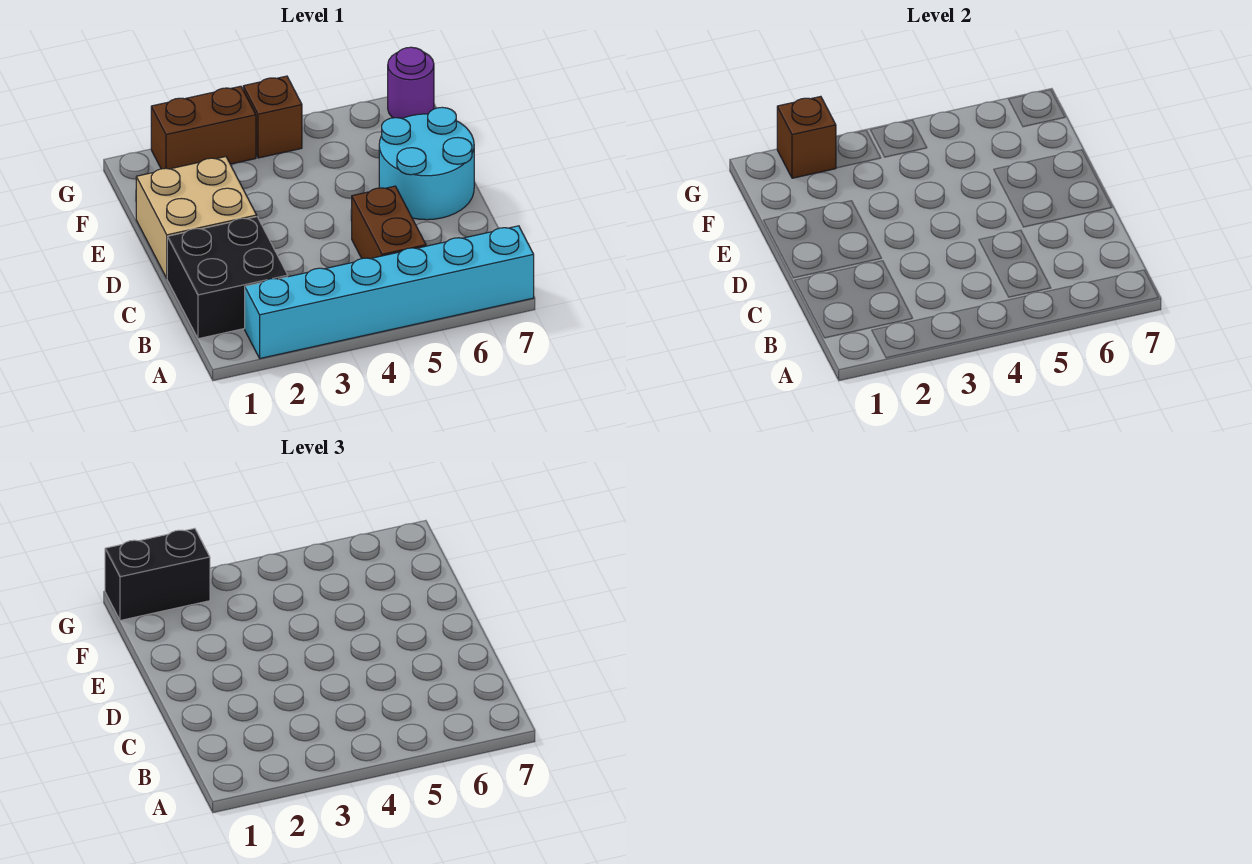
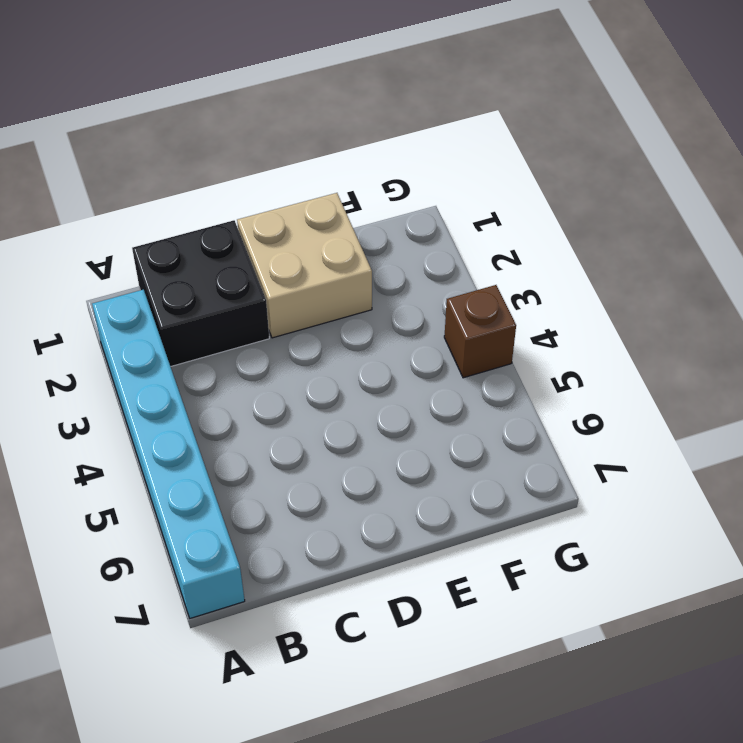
none -> brown brick B5:C5 level 1
none -> cyan round brick D6:E7 level 1

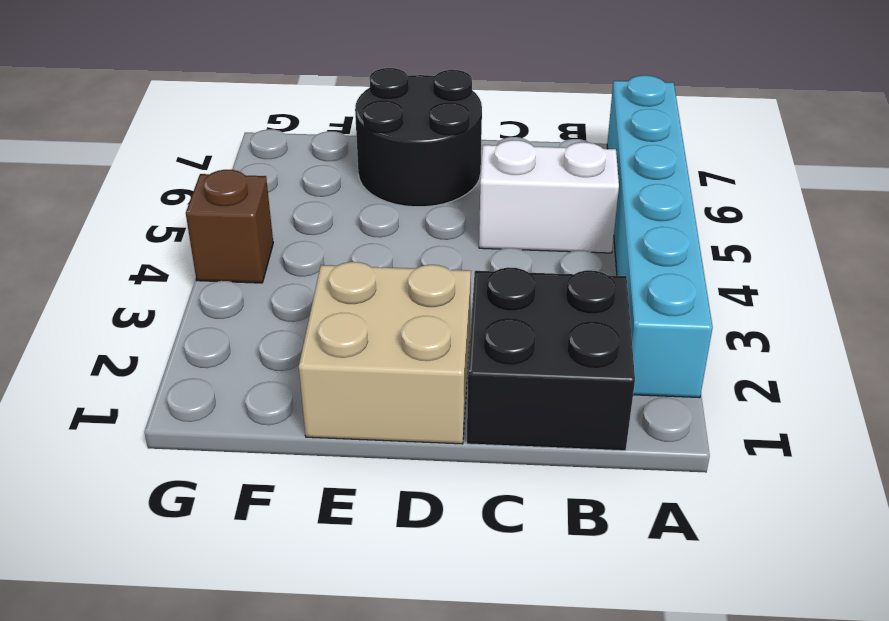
white brick B5:C5 level 1 -> brown brick B5:C5 level 1
black round brick D6:E7 level 1 -> cyan round brick D6:E7 level 1
none -> brown brick G2:G3 level 1
none -> purple round brick G7 level 1

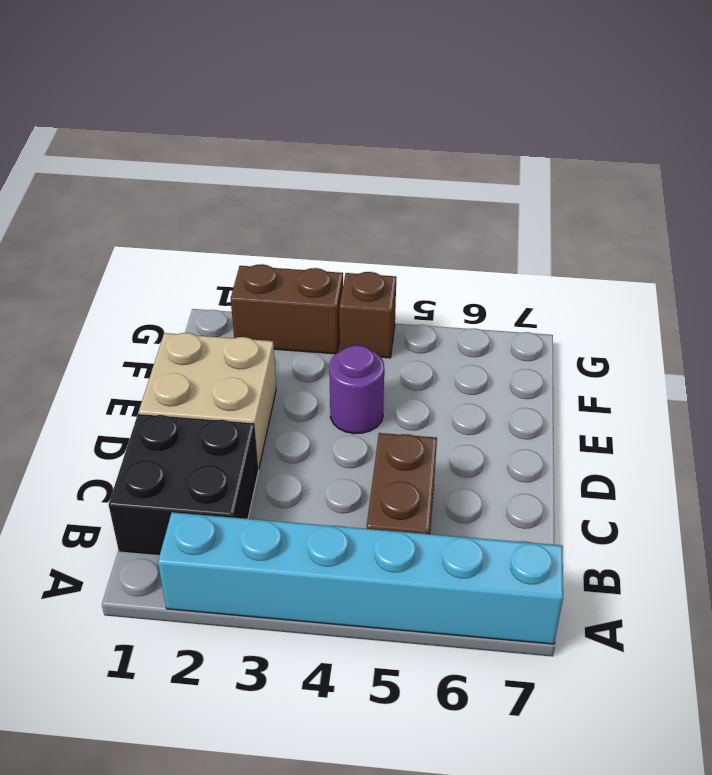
purple round brick E4 level 1 -> purple round brick G7 level 1
none -> cyan round brick D6:E7 level 1
none -> brown brick G2 level 2

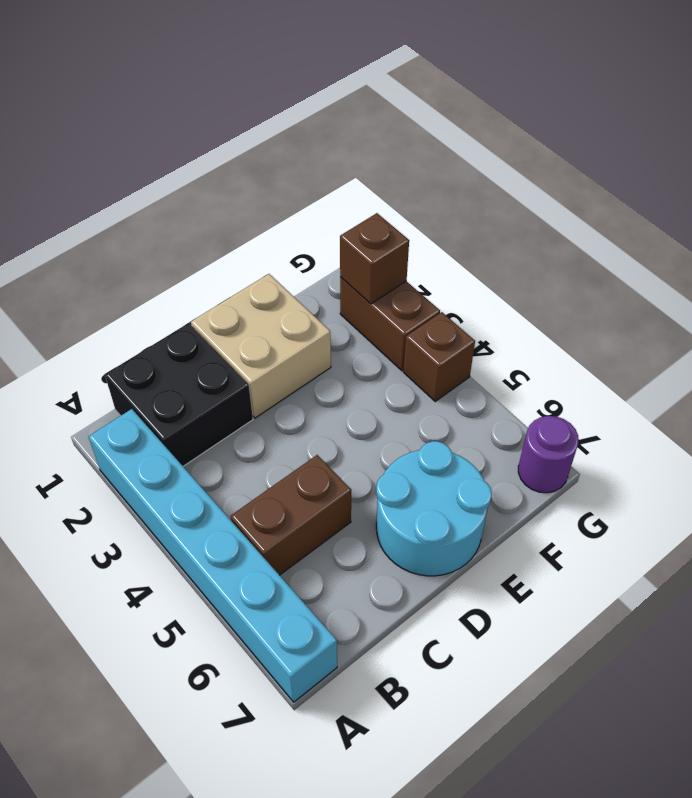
none -> black brick G1:G2 level 3

